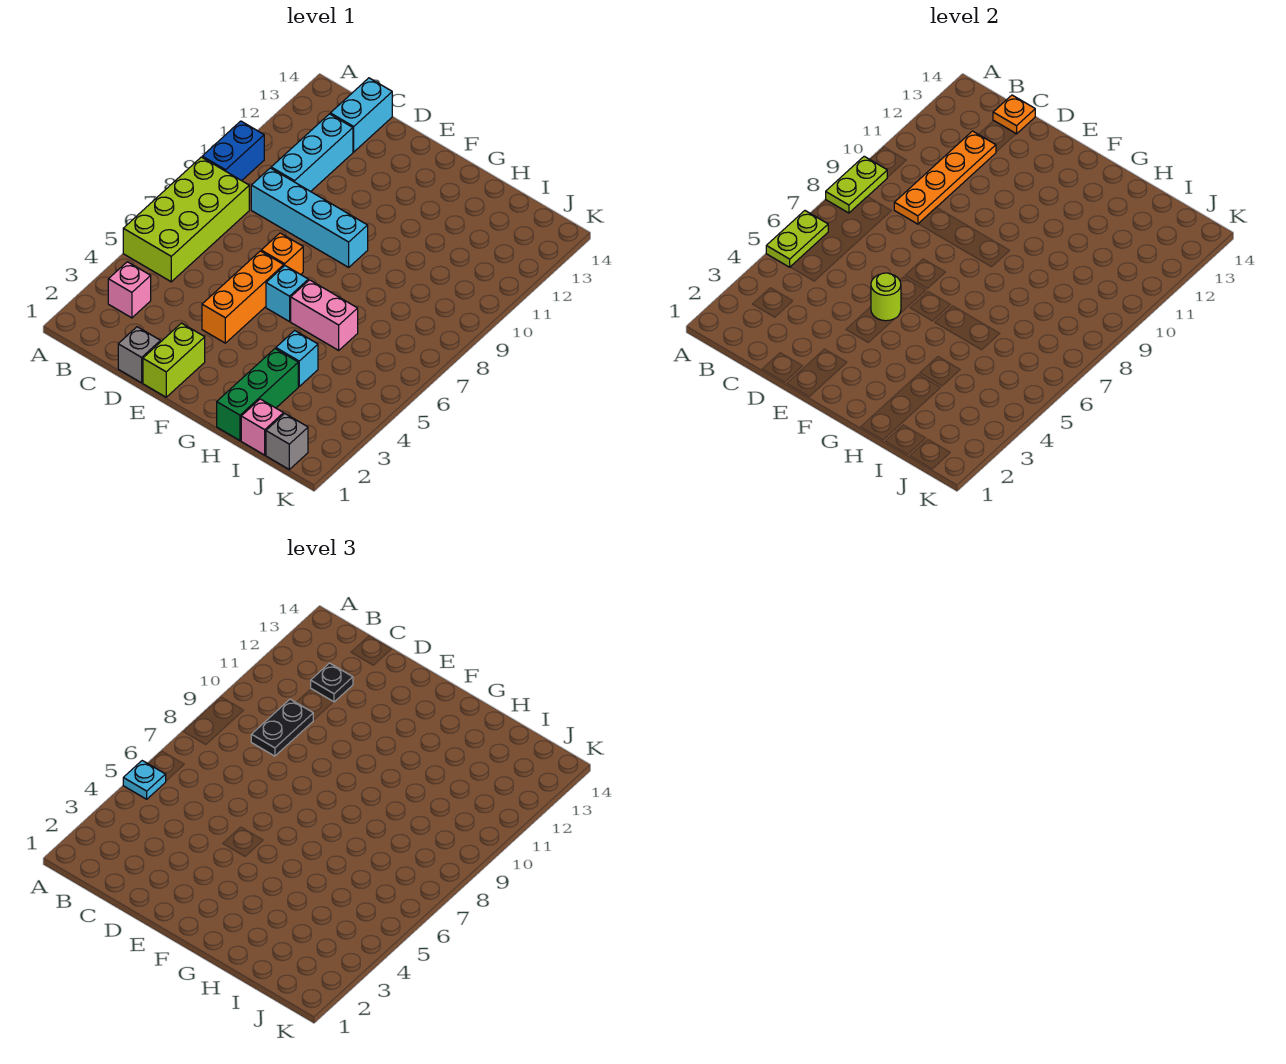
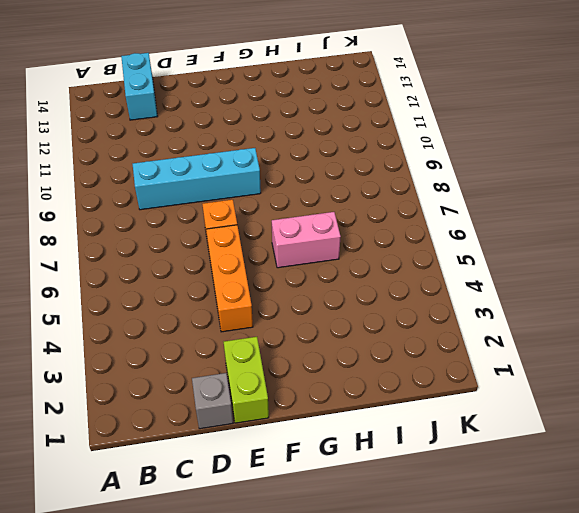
none -> lime brick A5:B8 level 1
none -> blue brick A9:A10 level 1
none -> pink brick B3 level 1

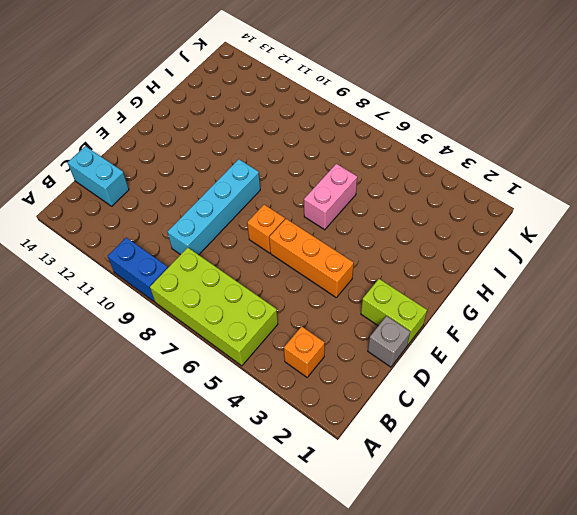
orange brick B3 level 1 -> pink brick B3 level 1
none -> cyan brick C10:C12 level 1
none -> cyan brick F6 level 1
none -> green brick H1:H3 level 1

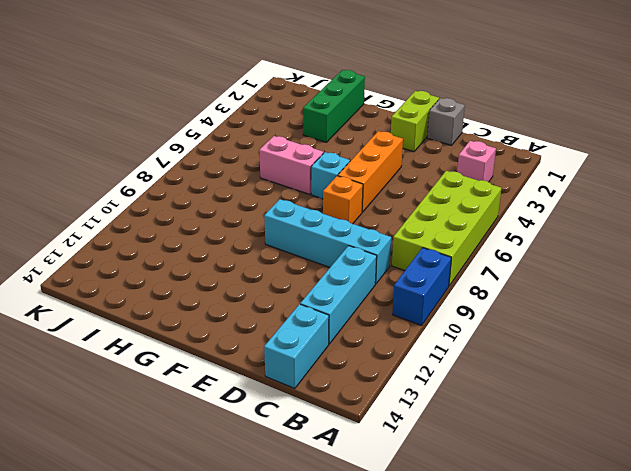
none -> cyan brick H4 level 1
none -> pink brick I1 level 1
none -> grey brick J1 level 1

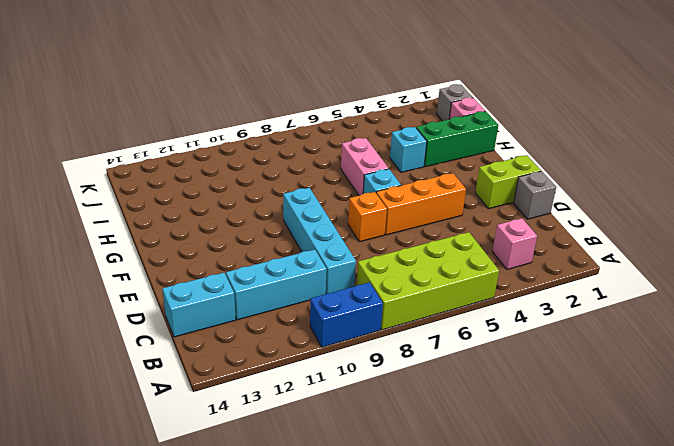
none -> lime plate A5:A6 level 2
none -> lime plate A8:A9 level 2
none -> orange plate C9:C12 level 2

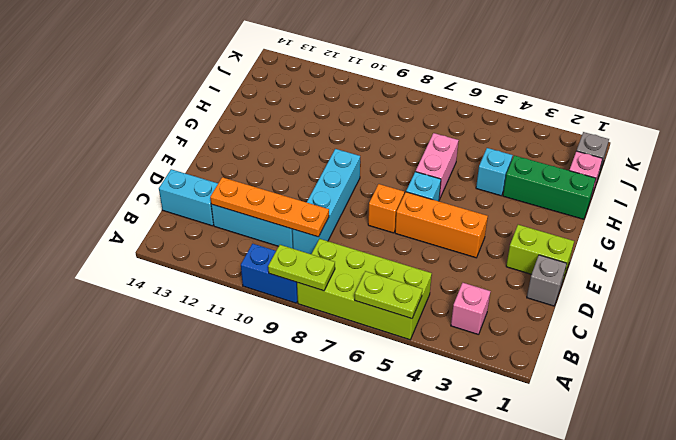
none -> orange plate C14 level 2
none -> lime round brick E5 level 2
none -> cyan plate A5 level 3

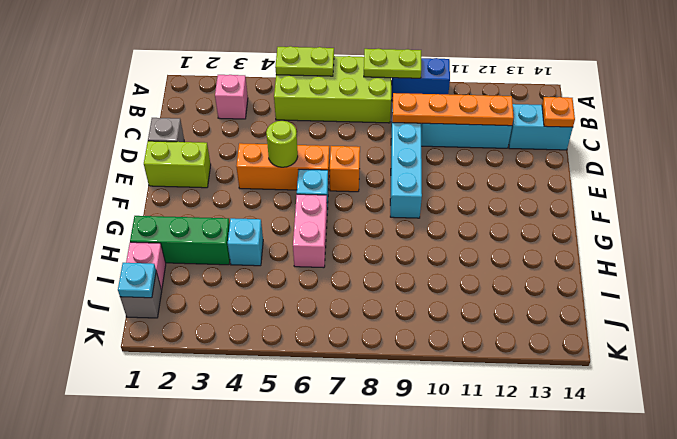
cyan plate J1 level 2 -> cyan plate A5 level 3
none -> black plate C9:C10 level 3
none -> black plate C12 level 3

